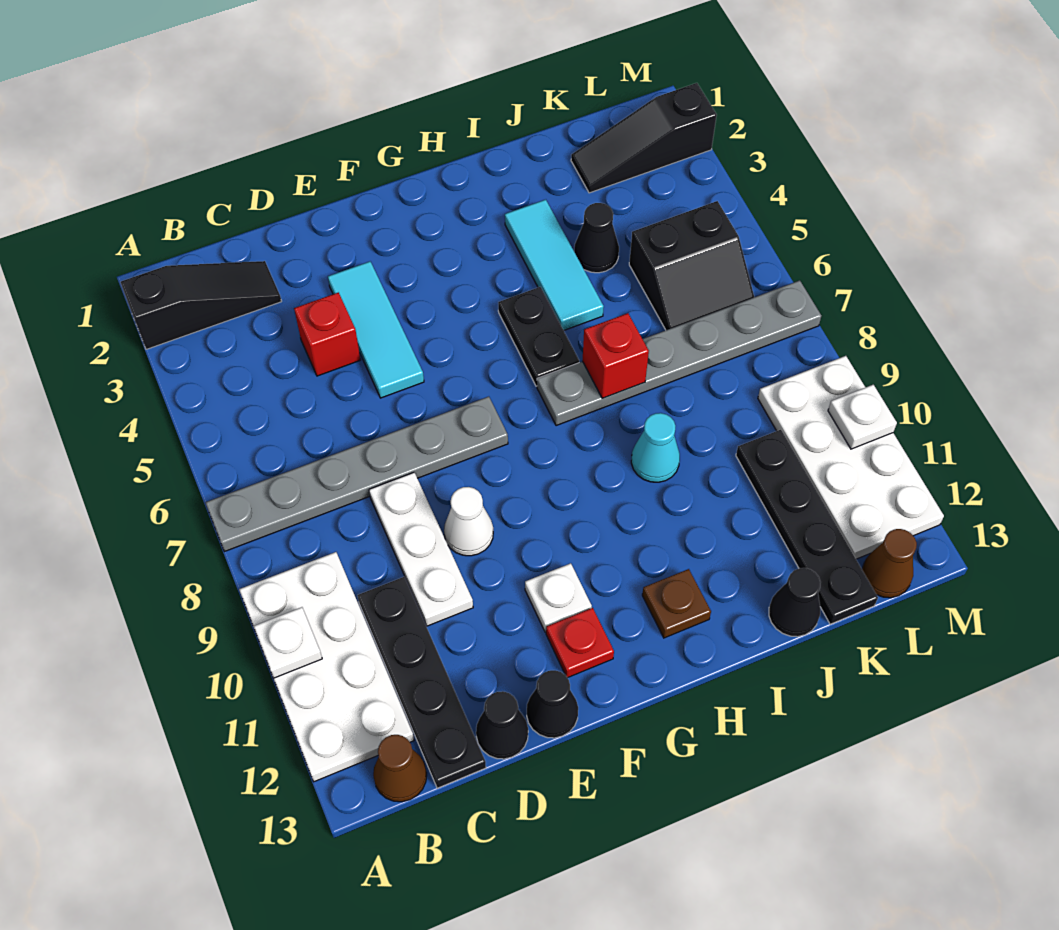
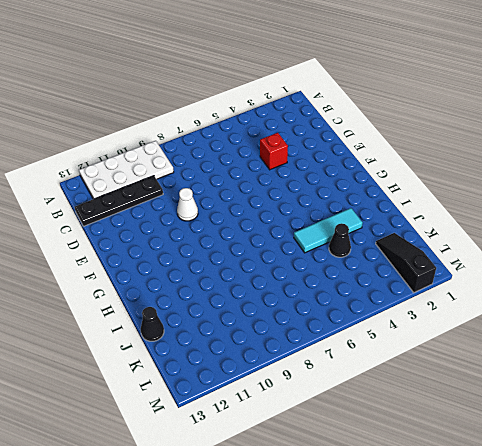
none -> black slope A2:C2 level 1 top A
none -> grey plate A7:F7 level 1
none -> brown cone B13 level 1

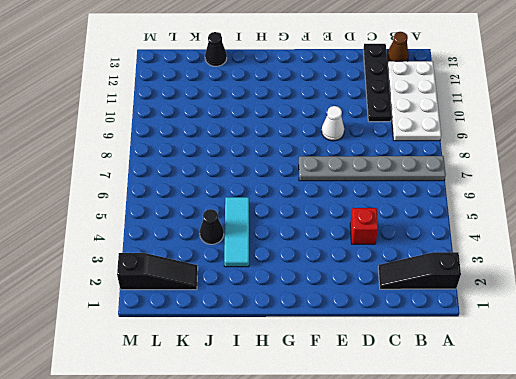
none -> white plate D8:D10 level 1
none -> black cone D13 level 1
none -> cyan tile E3:E5 level 1

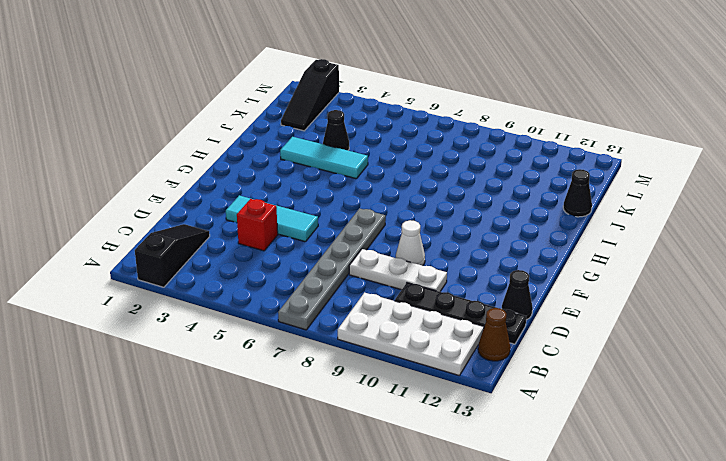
none -> black cone E13 level 1
none -> white plate F11 level 1
none -> red plate F12 level 1

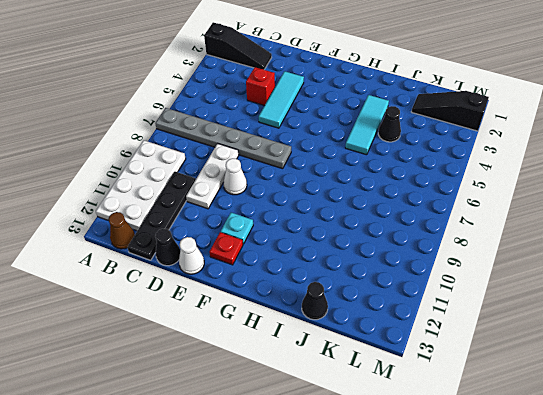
white cone E13 level 1 -> black cone E13 level 1
cyan plate F11 level 1 -> white plate F11 level 1
none -> black plate H5:H6 level 1
none -> grey plate H7:M7 level 1
none -> brown plate H12 level 1

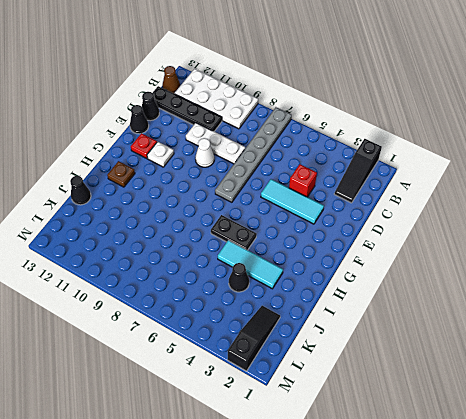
none -> grey plate H7:M7 level 1
none -> cyan cone I9 level 1
none -> black slope K5:L6 level 1 top 5

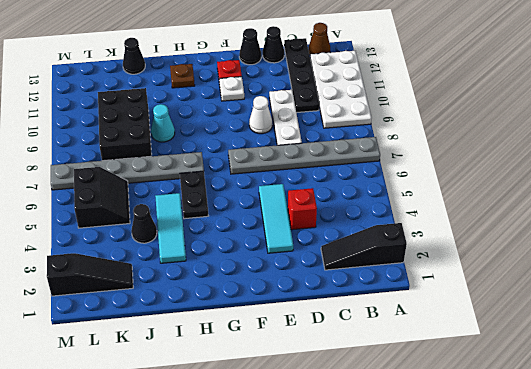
black brick J8:K10 level 1 -> black plate K10:K13 level 1
black slope K5:L6 level 1 top L -> black slope K5:L6 level 1 top 5
none -> white plate L9:M12 level 1
none -> brown cone L13 level 1
none -> white plate A10 level 2

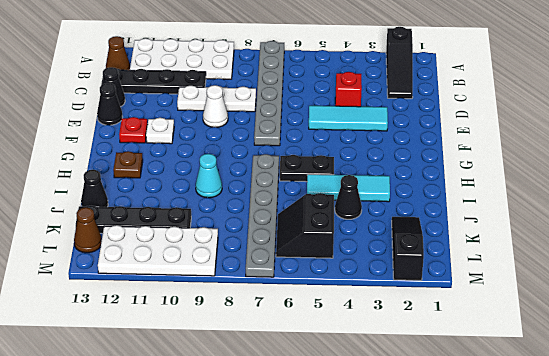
none -> white plate A10 level 2
none -> red brick I7 level 2
none -> white plate M10 level 2

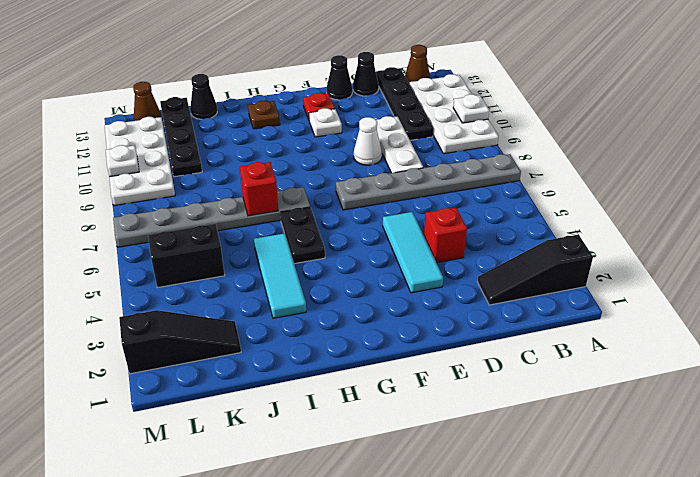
none -> cyan cone I9 level 1
none -> black cone J4 level 1

